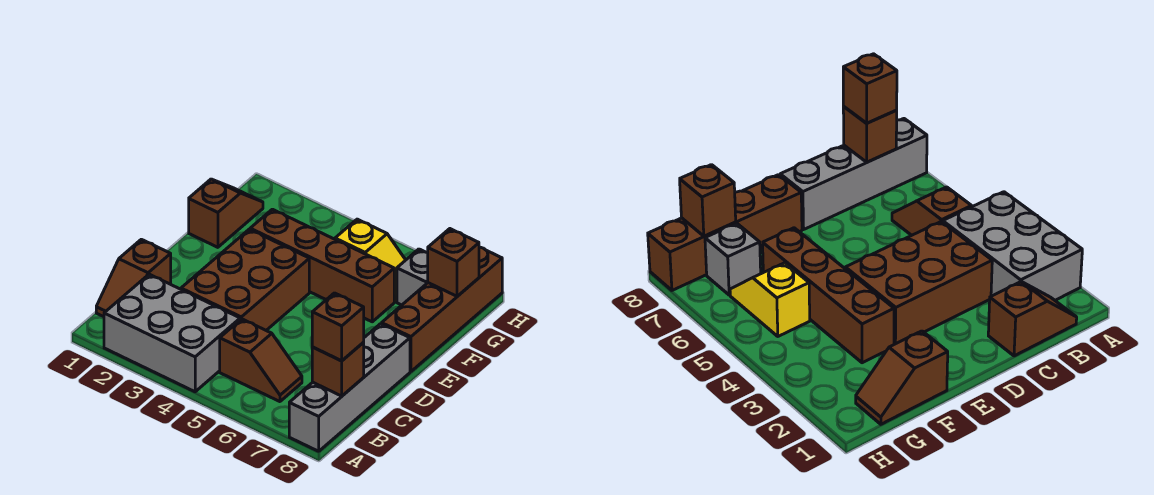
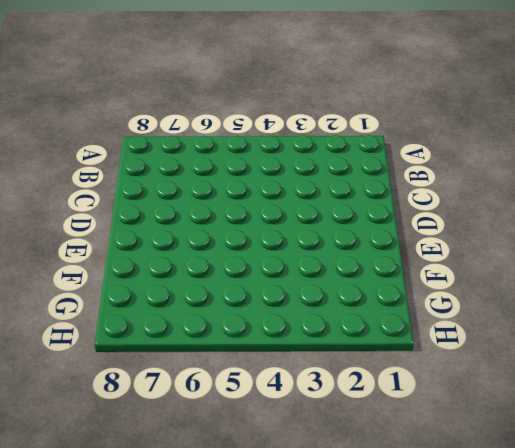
none -> grey brick A2:B4 level 1
none -> grey brick A8:D8 level 1
none -> brown slope B1:C1 level 1 top C

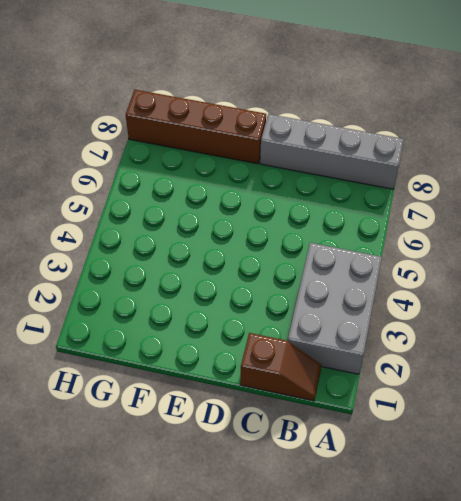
none -> brown slope B5:B6 level 1 top 5
none -> brown brick C3:E4 level 1
none -> brown slope F1:G1 level 1 top F

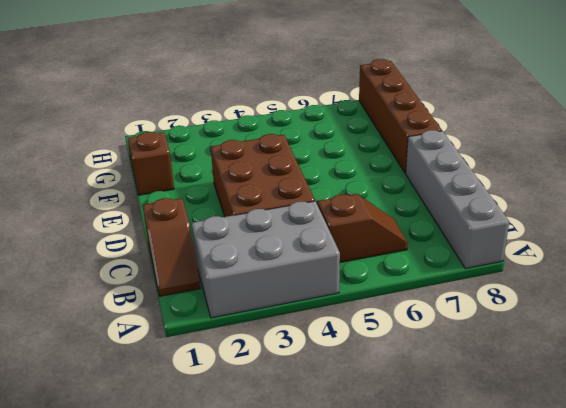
none -> brown brick F3:F6 level 1
none -> yellow slope G5:G6 level 1 top 5
none -> grey brick G7 level 1

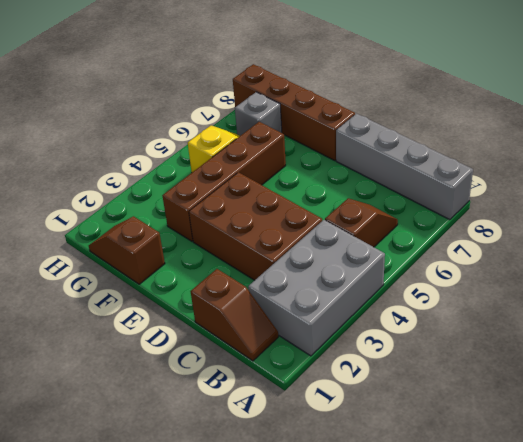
none -> brown brick B8 level 2
none -> brown brick G8 level 2
none -> brown brick B8 level 3

